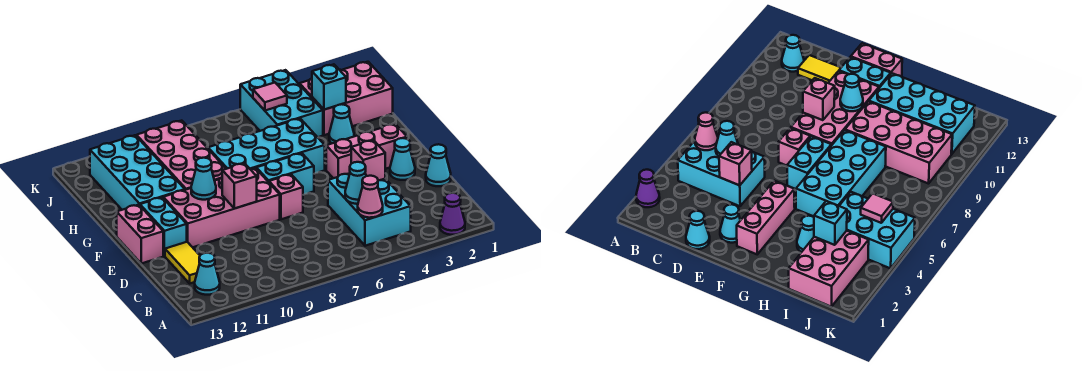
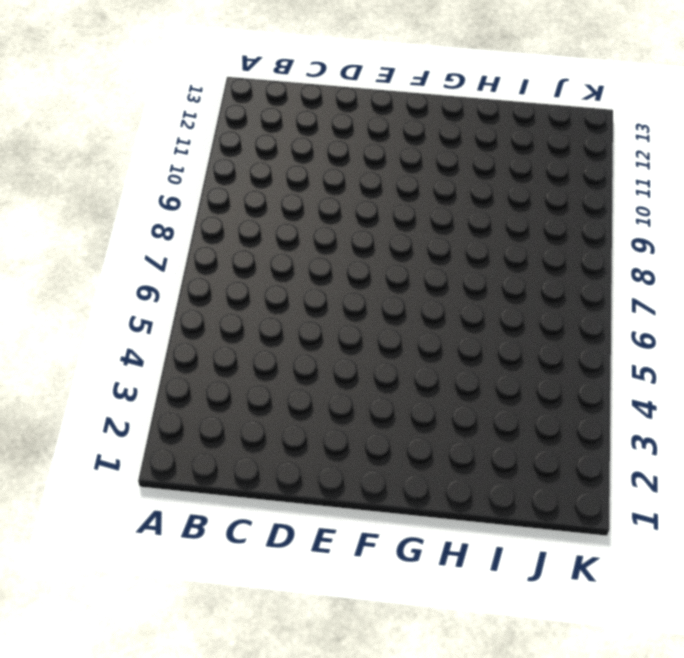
none -> purple cone A2 level 1
none -> cyan brick B4:D5 level 1
none -> cyan cone B12 level 1

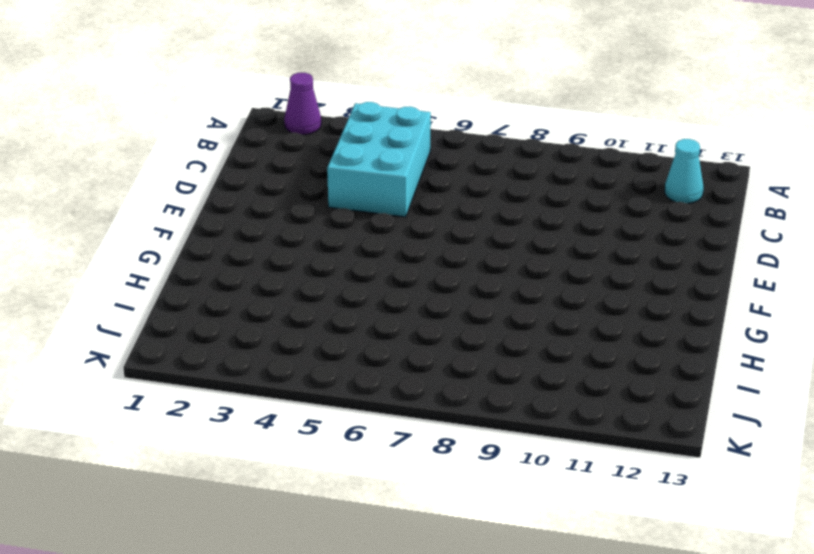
none -> yellow tile C12:D12 level 1
none -> cyan cone D1 level 1
none -> cyan cone E2 level 1

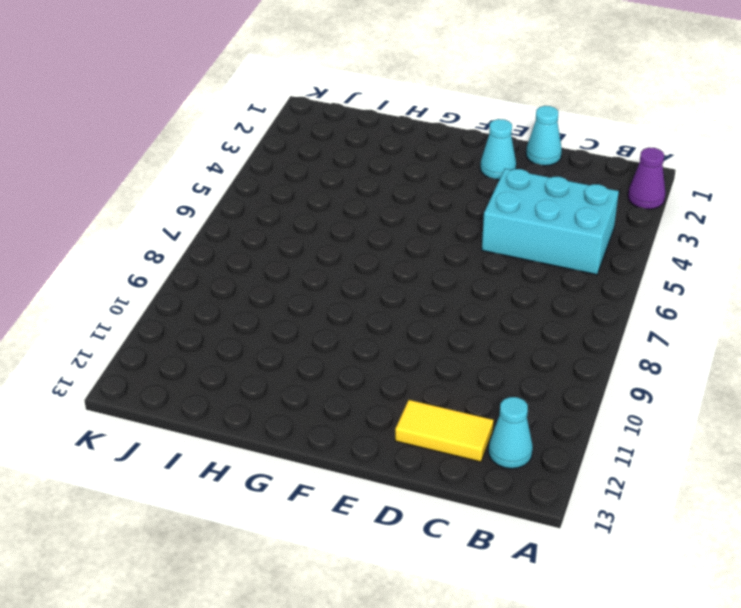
none -> pink brick E7 level 1
none -> pink brick E8:F11 level 1
none -> cyan brick E12:F12 level 1

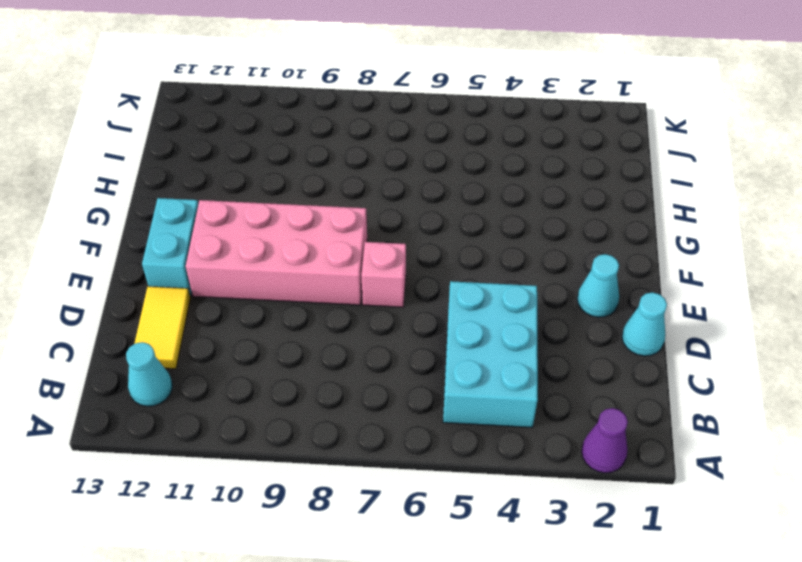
none -> pink brick E13:F13 level 1
none -> pink brick F2:F4 level 1
none -> cyan brick F6:F7 level 1

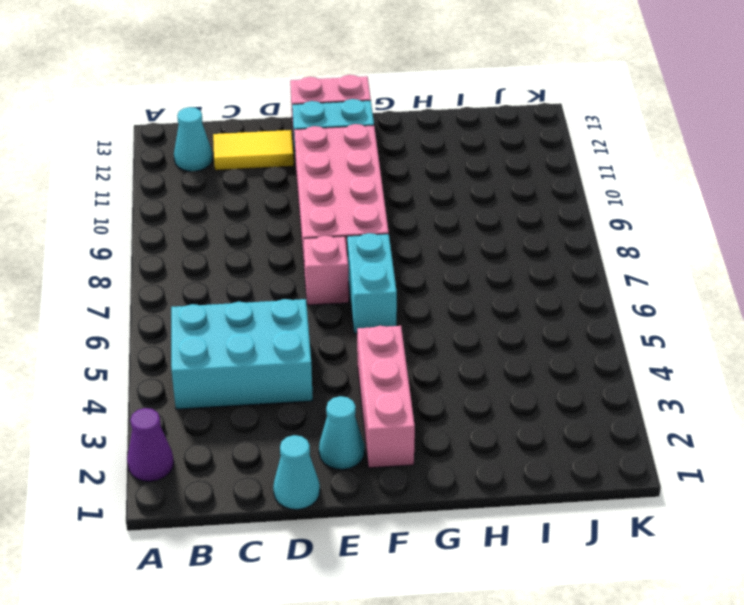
none -> cyan brick G5:H8 level 1
none -> pink brick G9:J10 level 1
none -> cyan brick G11:J12 level 1

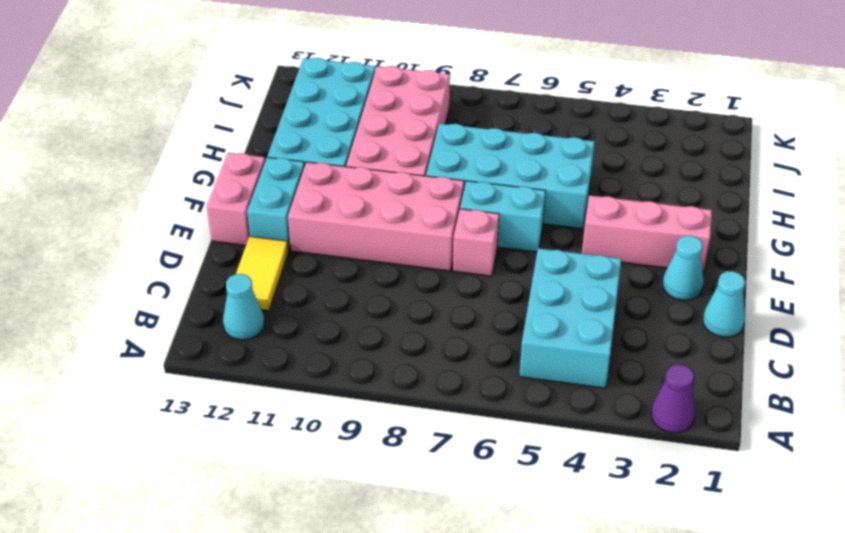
none -> cyan cone H3 level 1
none -> pink brick I1:J3 level 1
none -> cyan brick I4:K5 level 1

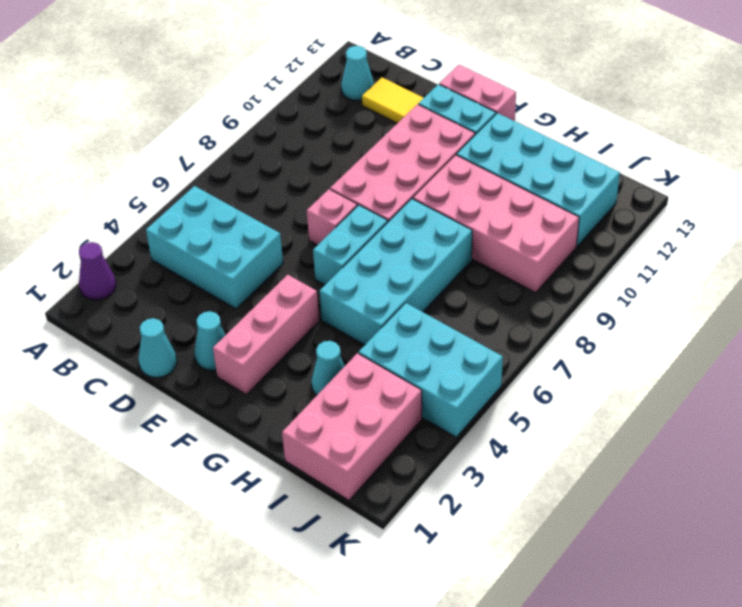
none -> pink cone B5 level 2
none -> cyan cone C5 level 2
none -> pink brick D4 level 2

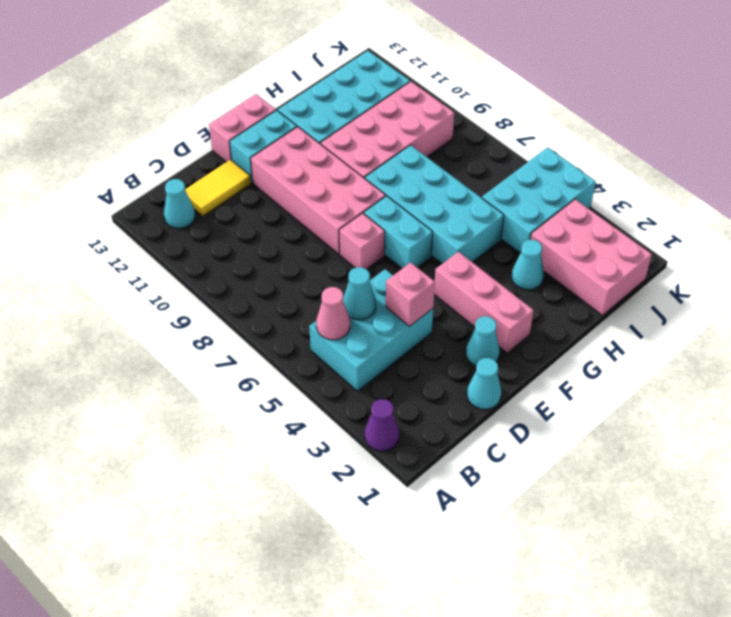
none -> pink brick E9 level 2
none -> cyan cone F10 level 2
none -> cyan brick I3 level 2

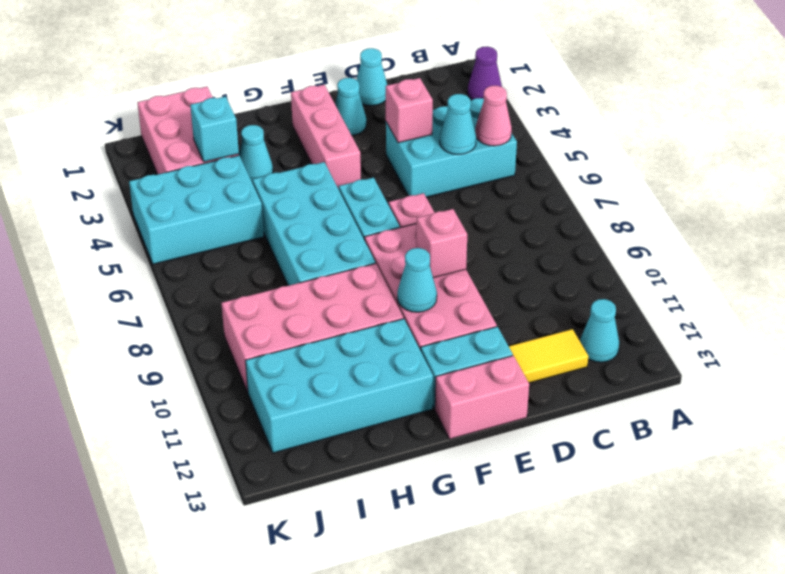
none -> pink tile J5 level 2

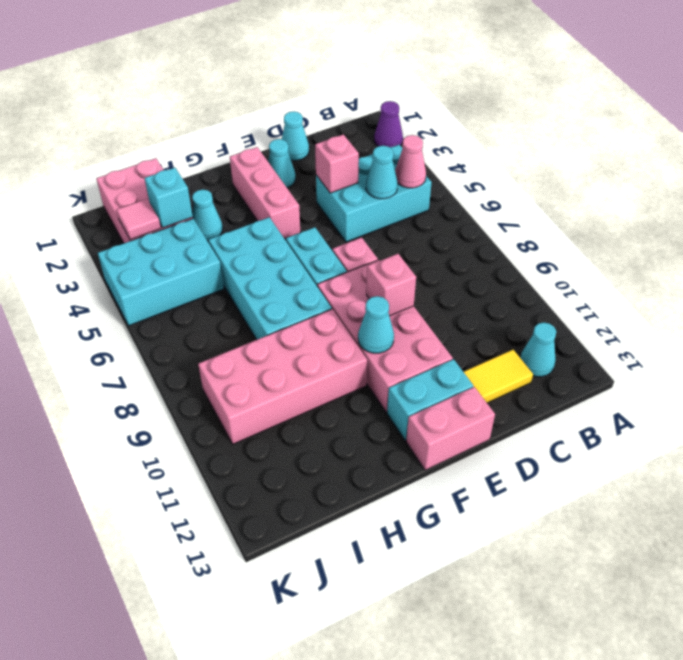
pink tile J3 level 2 -> pink tile J5 level 2
none -> cyan brick G11:J12 level 1

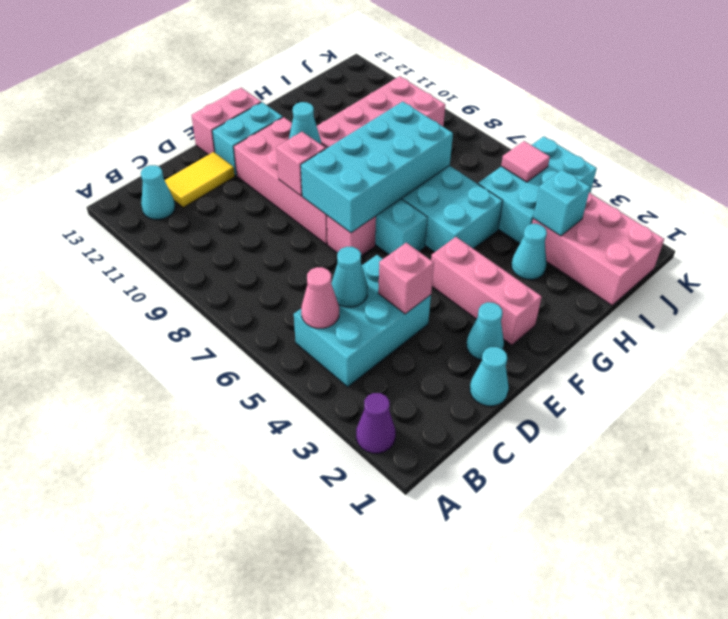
cyan brick E7:H8 level 2 -> cyan brick G11:J12 level 1

